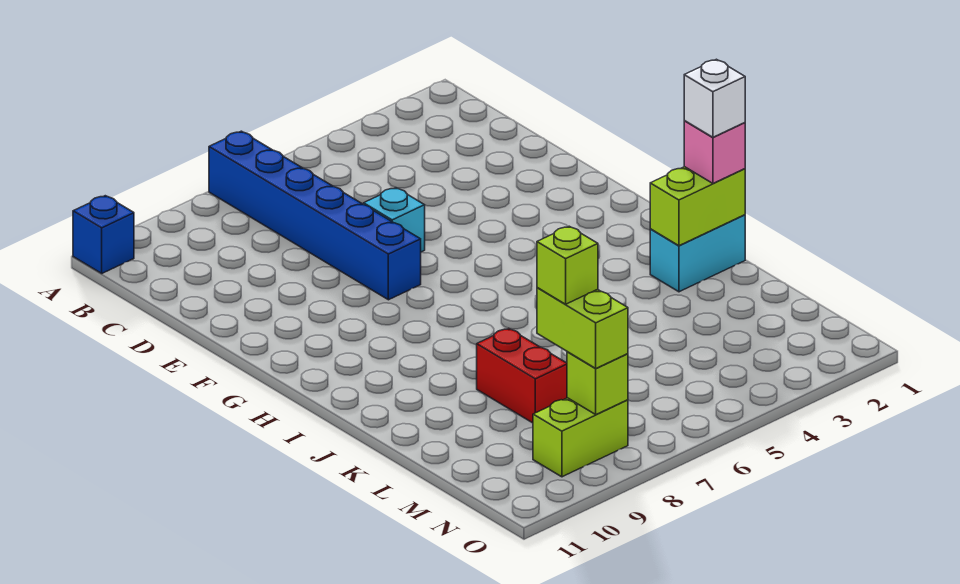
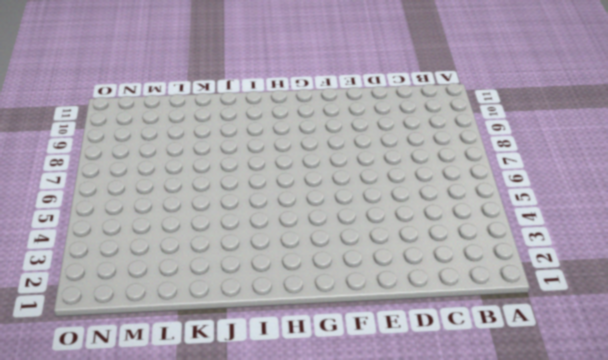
none -> blue brick A7:F7 level 1
none -> blue brick A11 level 1
none -> cyan brick E6 level 1

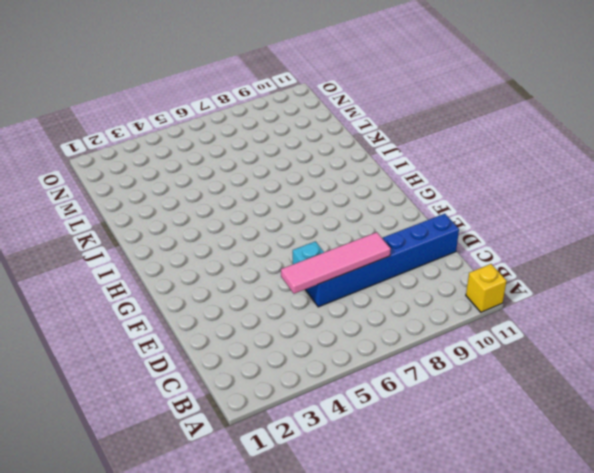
yellow brick A11 level 1 -> blue brick A11 level 1
pink tile D5:D8 level 2 -> none
blue brick D6:D11 level 1 -> blue brick A7:F7 level 1
none -> cyan brick J1:J2 level 1
none -> red brick K8:L8 level 1
none -> lime brick N8:N9 level 1

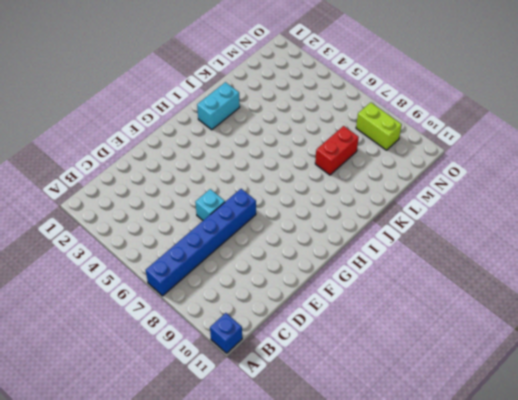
cyan brick I2:J2 level 1 -> cyan brick J1:J2 level 1
none -> lime brick J1:J2 level 2
none -> lime brick N8 level 2
none -> pink brick J1 level 3

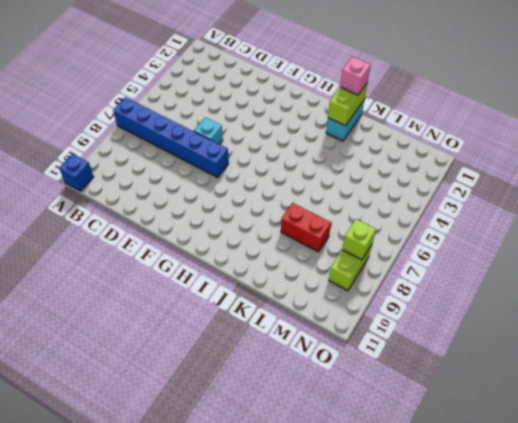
none -> lime brick M8:N8 level 3
none -> white brick J1 level 4
none -> lime brick M8 level 4

